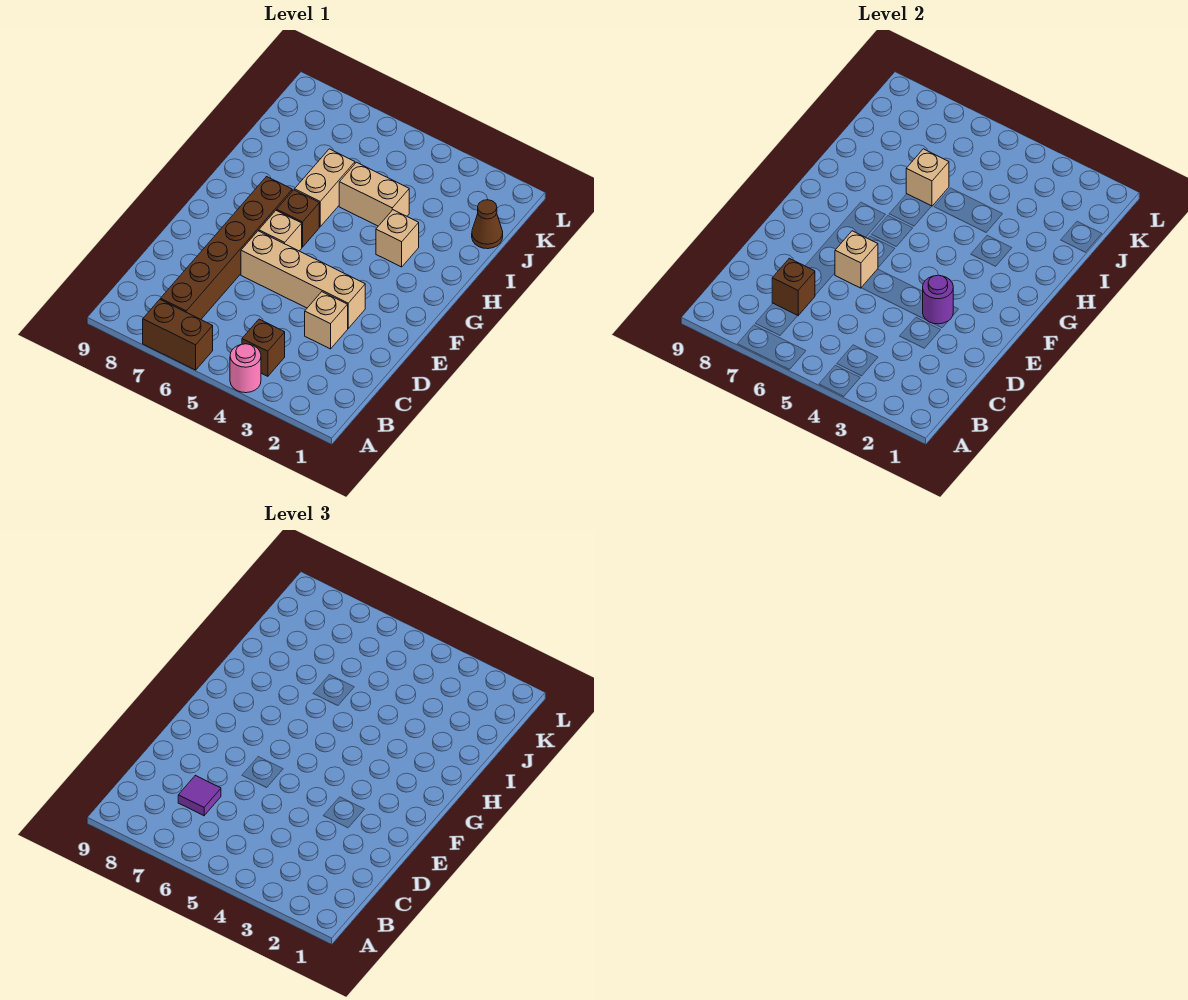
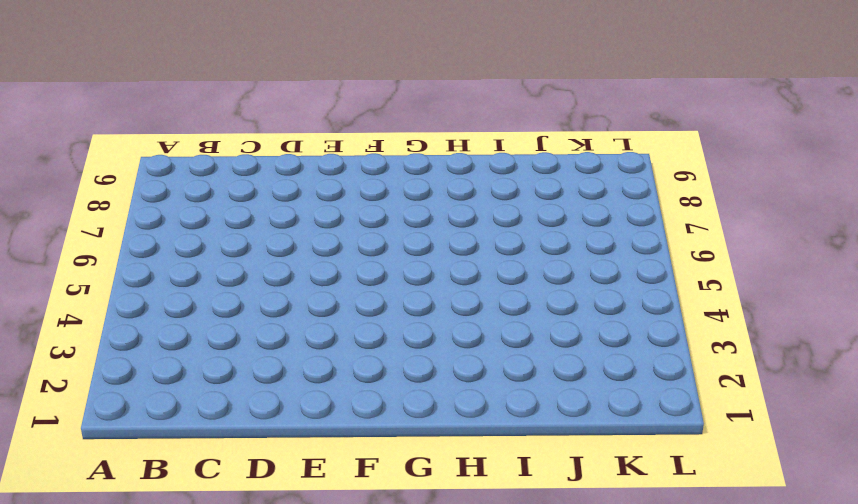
none -> pink round brick A4 level 1
none -> brown brick A6:A7 level 1
none -> brown brick B4 level 1

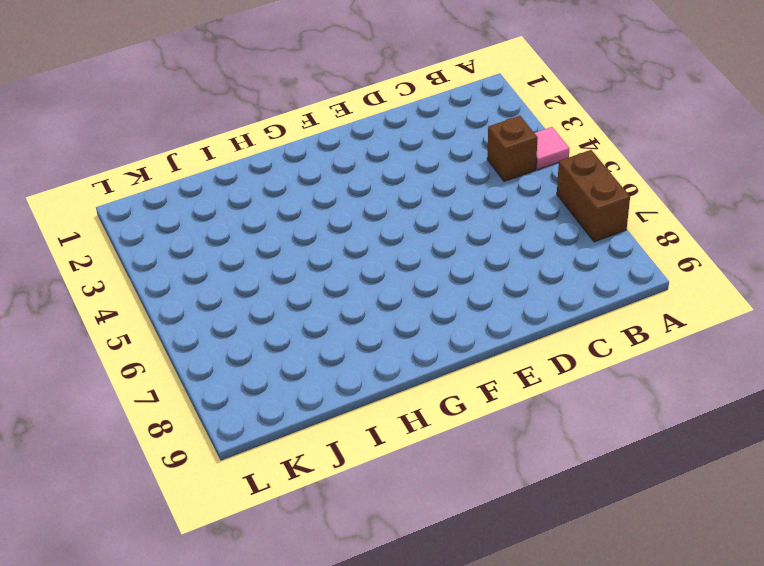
pink tile A4 level 1 -> pink round brick A4 level 1
none -> brown brick B7:G7 level 1
none -> tan brick D3 level 1
none -> tan brick E3:E6 level 1

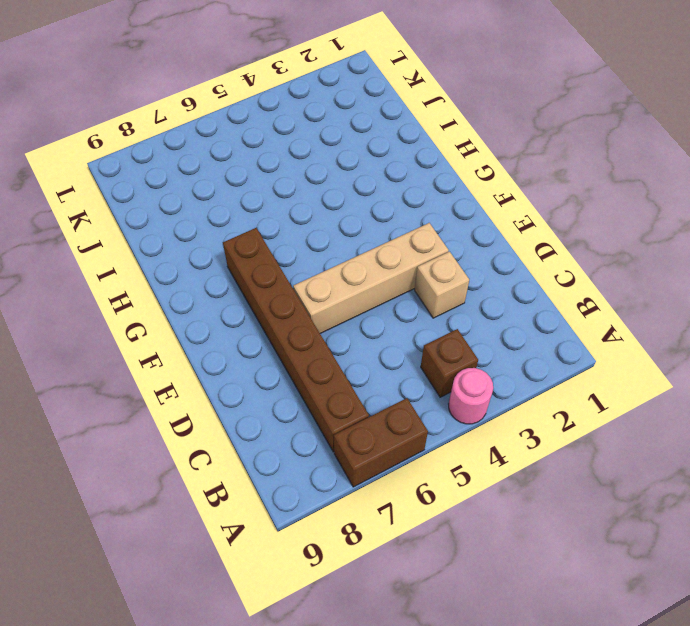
none -> tan brick F6 level 1
none -> brown brick G6 level 1
none -> tan brick H3 level 1

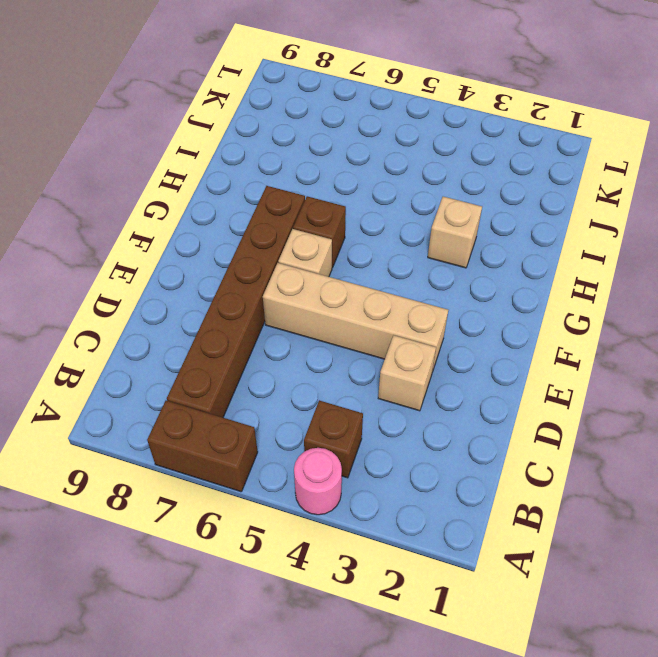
none -> tan brick H6:I6 level 1
none -> tan brick I4:I5 level 1
none -> brown cone J1 level 1

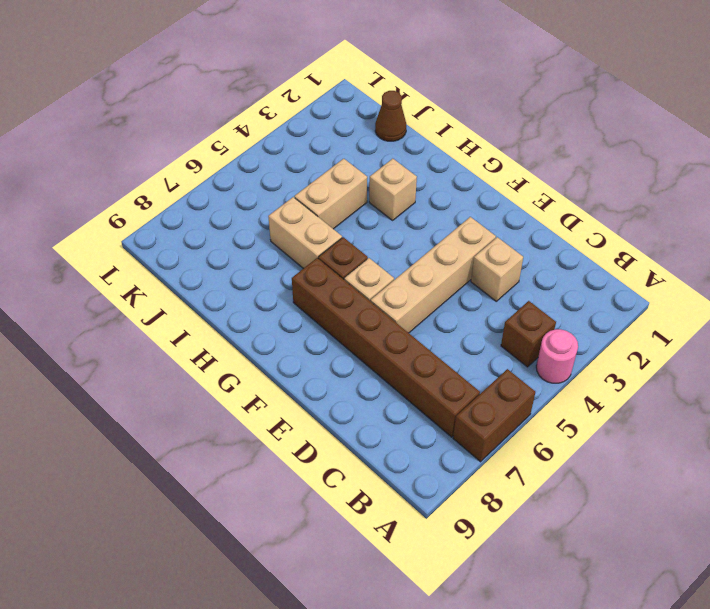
none -> brown brick C7 level 2
none -> purple round brick E3 level 2
none -> tan brick E6 level 2

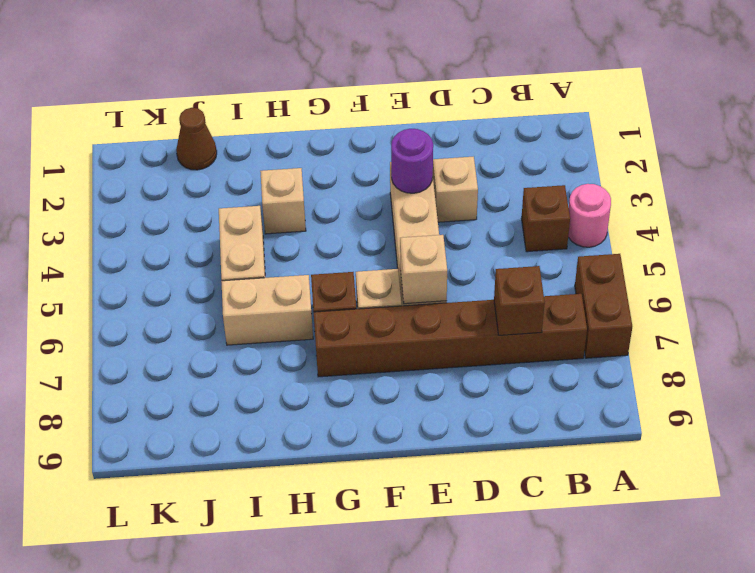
none -> tan brick I6 level 2
none -> purple tile C7 level 3

